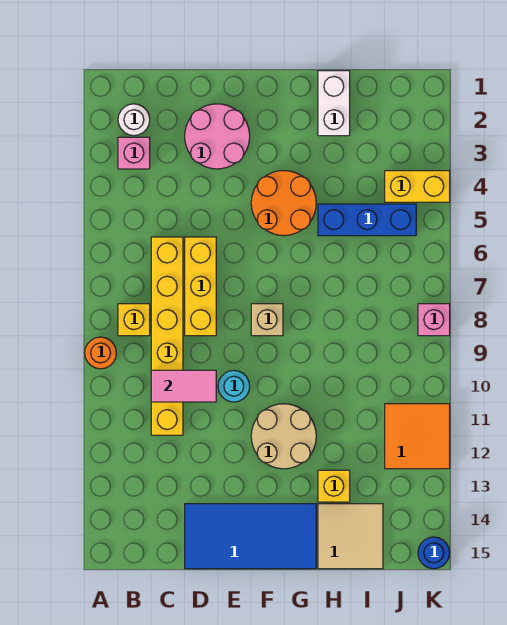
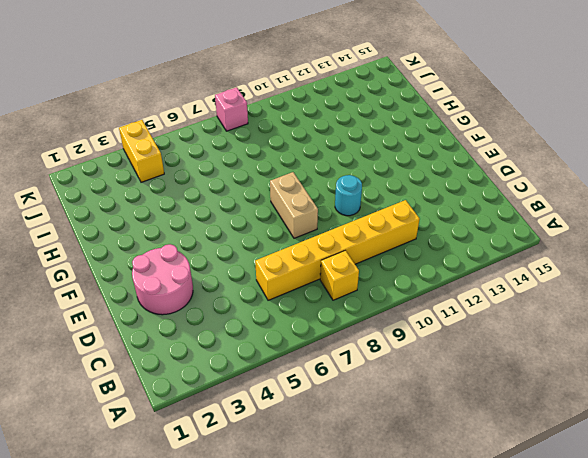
tan brick E8:F8 level 1 -> tan brick F8 level 1
none -> orange round brick A9 level 1
none -> white round brick B2 level 1
none -> pink brick B3 level 1

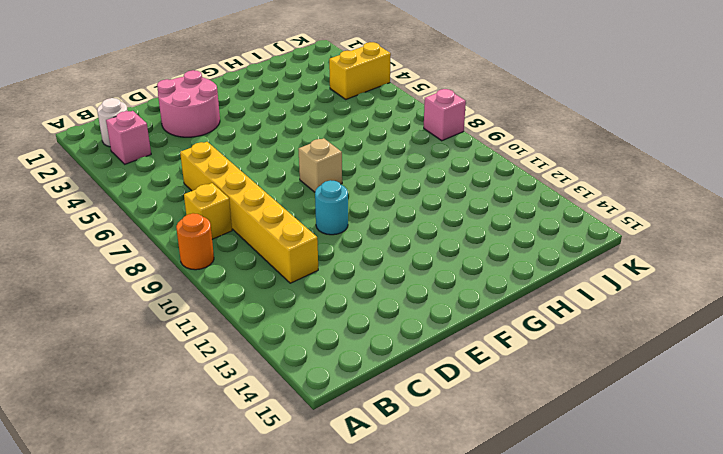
none -> yellow brick D6:D8 level 1
none -> blue tile D14:G15 level 1
none -> orange round brick F4:G5 level 1

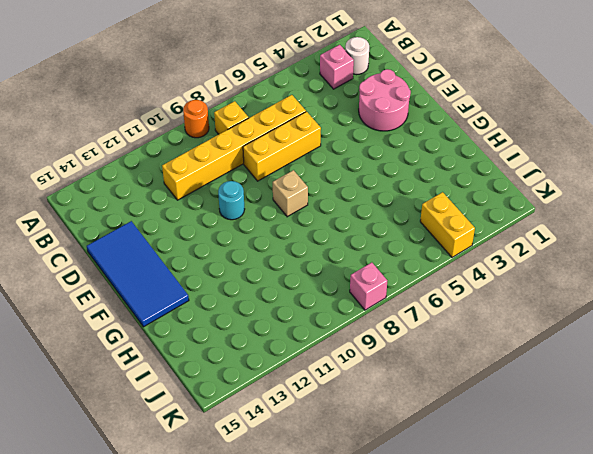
none -> orange round brick F4:G5 level 1
none -> tan round brick F11:G12 level 1
none -> white brick H1:H2 level 1

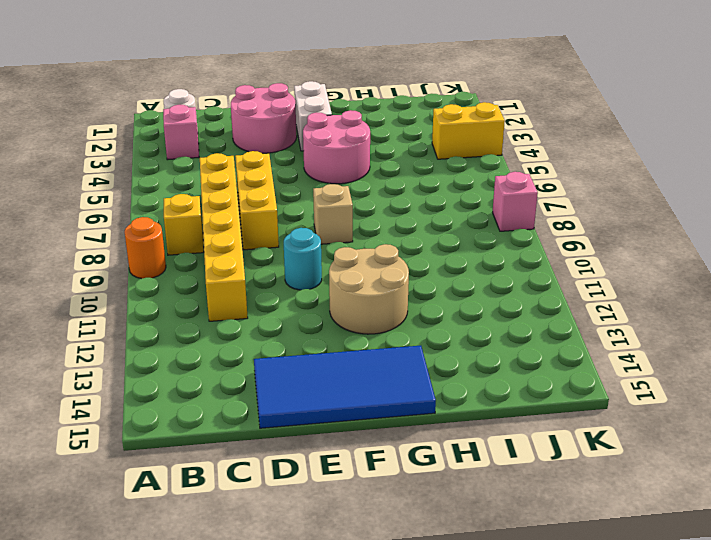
white brick F2:F3 level 1 -> white brick H1:H2 level 1
pink round brick F4:G5 level 1 -> orange round brick F4:G5 level 1
none -> blue brick H5:J5 level 1
none -> yellow brick H13 level 1
none -> tan tile H14:I15 level 1

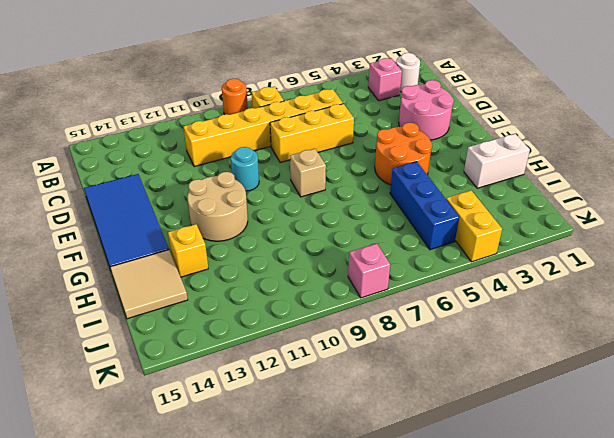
none -> orange tile J11:K12 level 1
none -> blue round brick K15 level 1
none -> pink tile C10:D10 level 2

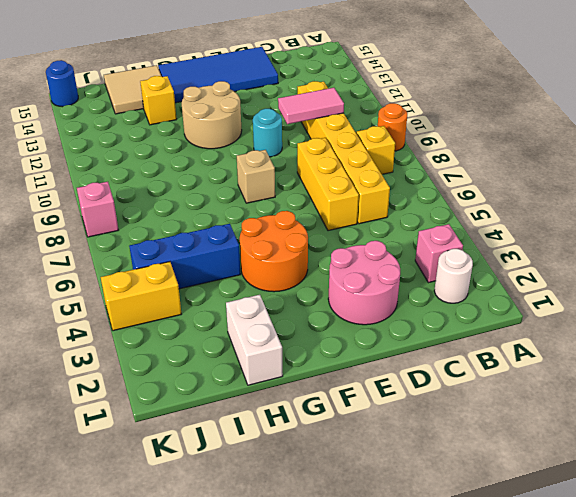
none -> orange tile J11:K12 level 1

